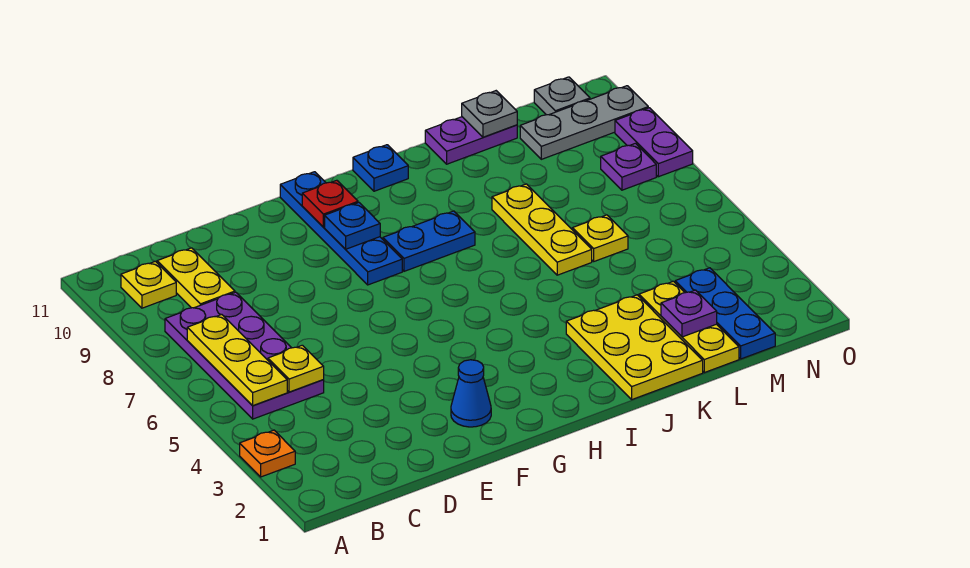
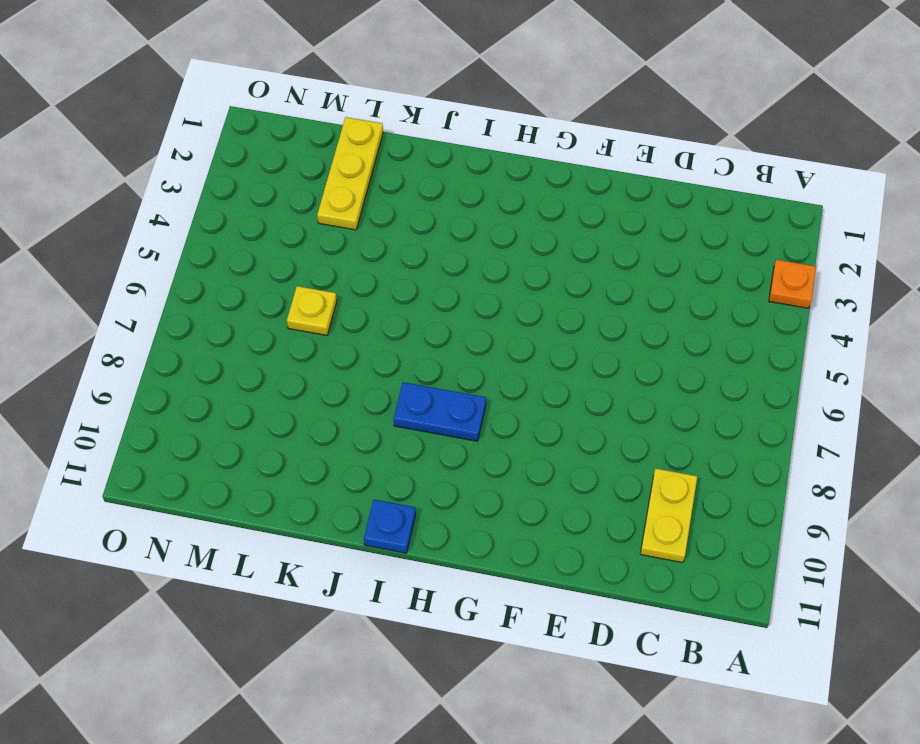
none -> purple plate B5:C8 level 1
none -> yellow plate B10 level 1
none -> blue cone F2 level 1

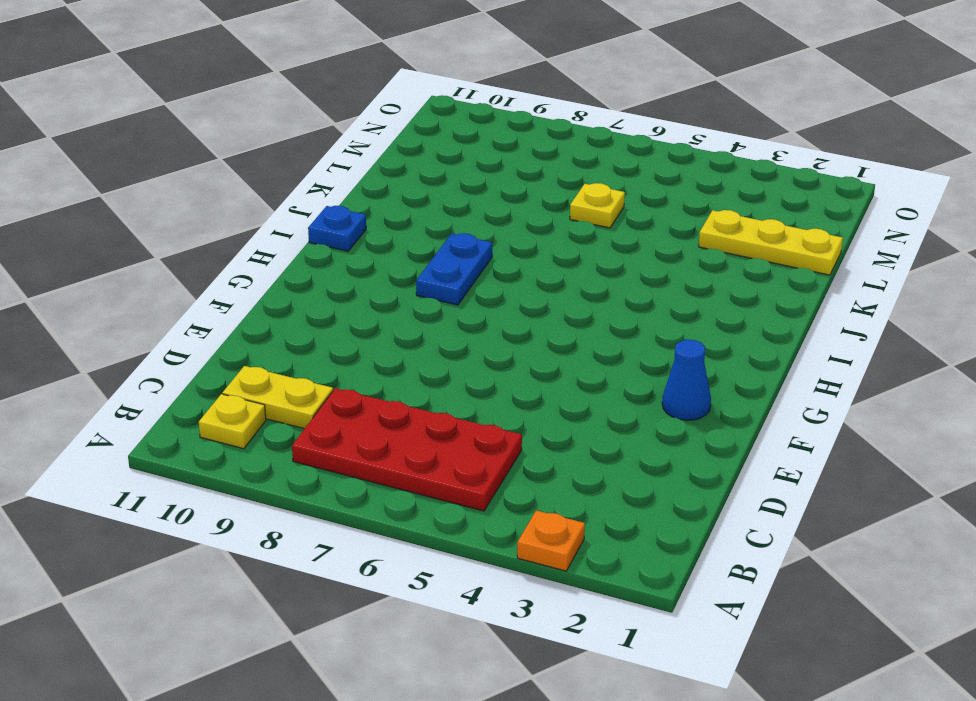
red plate B5:C8 level 1 -> purple plate B5:C8 level 1
none -> blue plate G8:G11 level 1
none -> yellow plate J1:K3 level 1
none -> yellow plate K6:K8 level 1

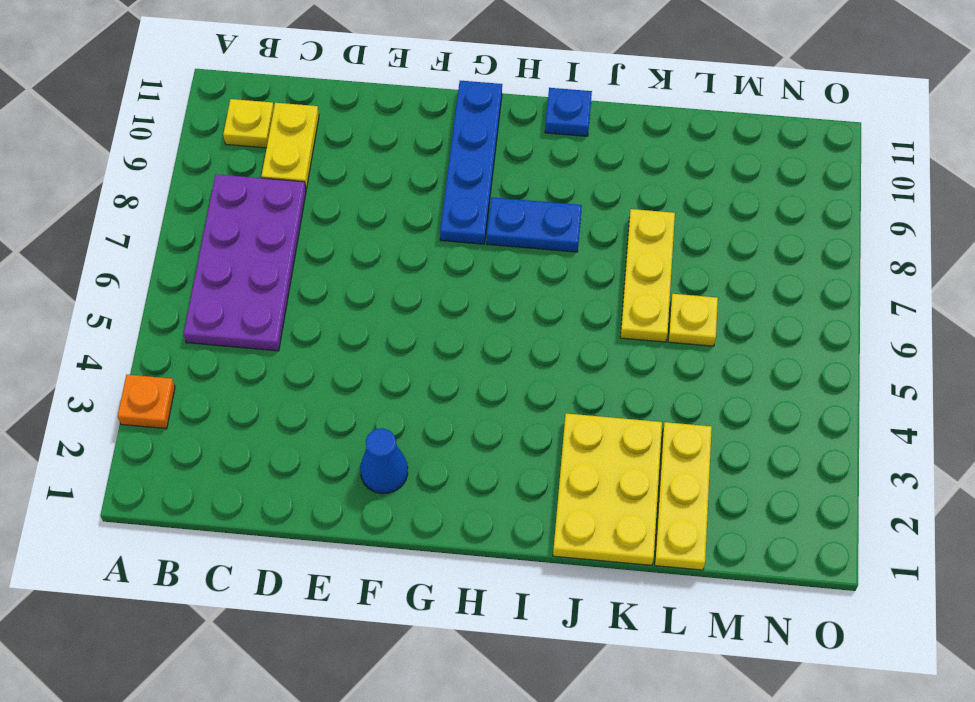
none -> purple plate K11:L11 level 1
none -> blue plate M1:M3 level 1
none -> grey plate M10:O10 level 1

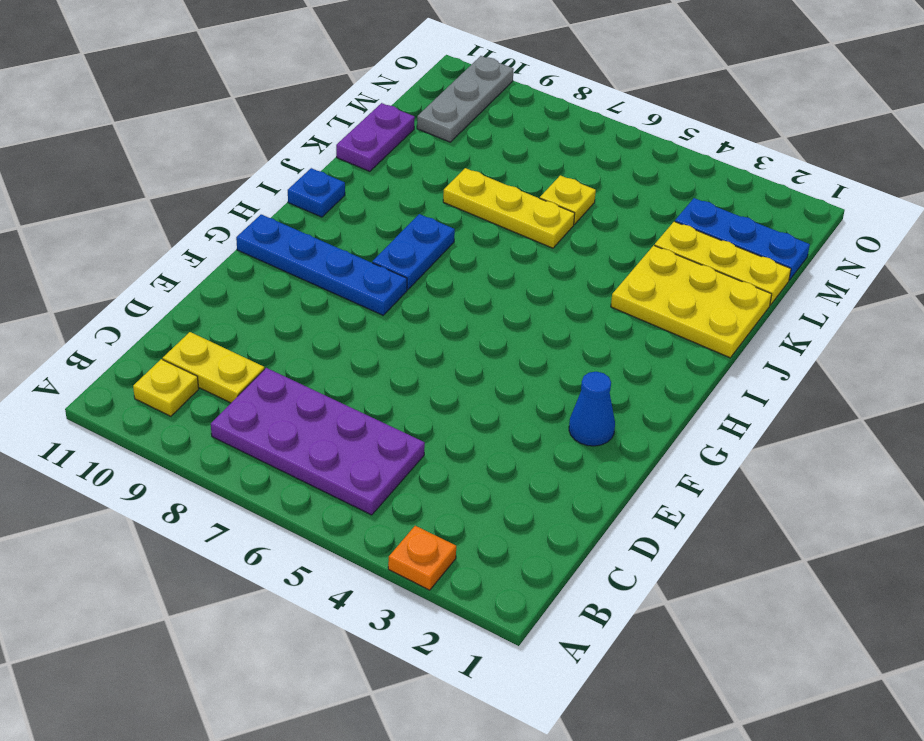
none -> purple plate N8 level 1
none -> grey plate N11 level 1
none -> purple plate O8:O9 level 1

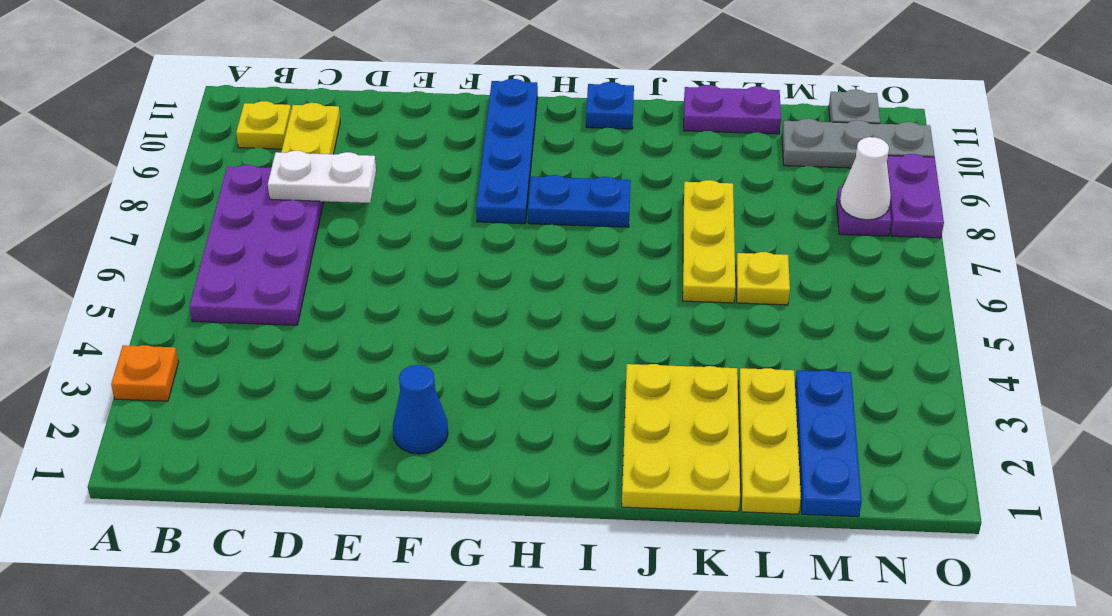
white plate C8:D8 level 2 -> none
white cone N8 level 2 -> none
none -> yellow plate B5:B7 level 2
none -> yellow plate C5 level 2
none -> blue plate G9 level 2

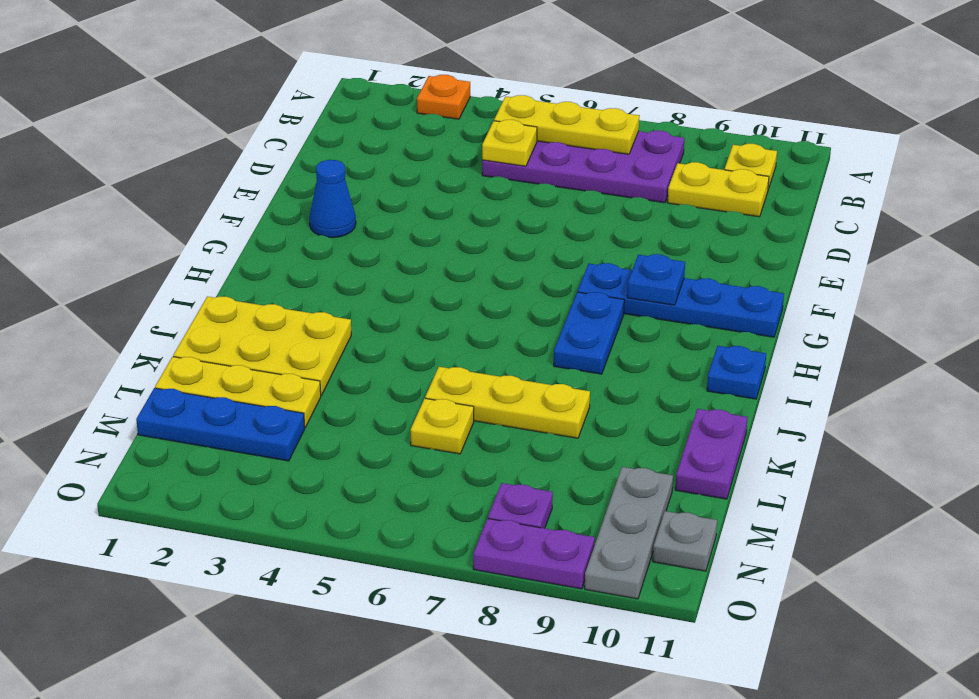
none -> red plate G10 level 2
none -> purple plate L2 level 2
none -> grey plate L11 level 2

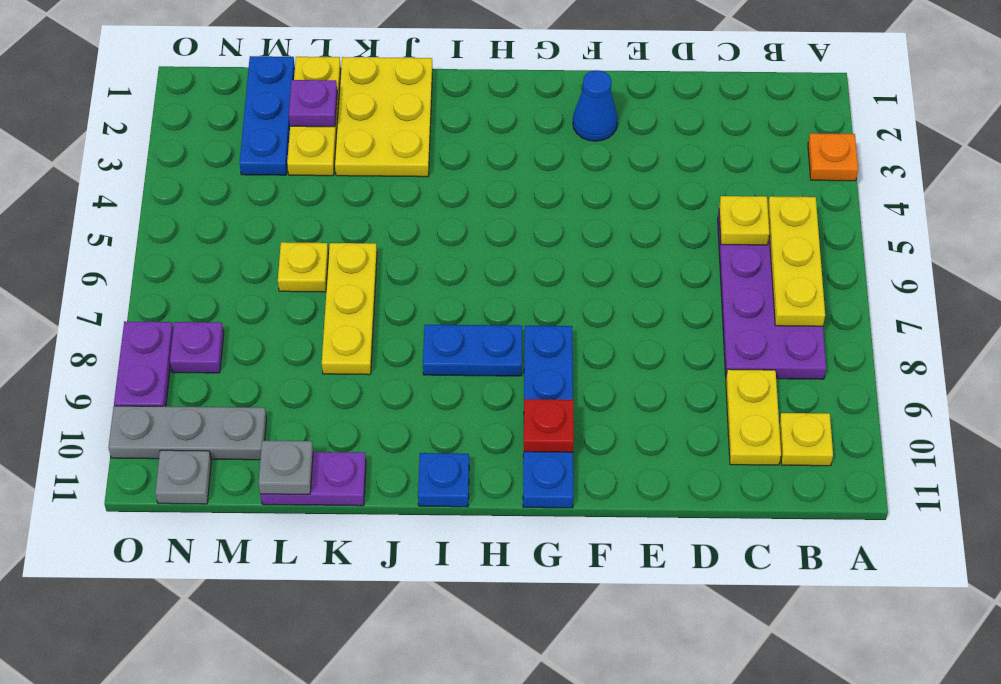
none -> blue plate G9 level 2

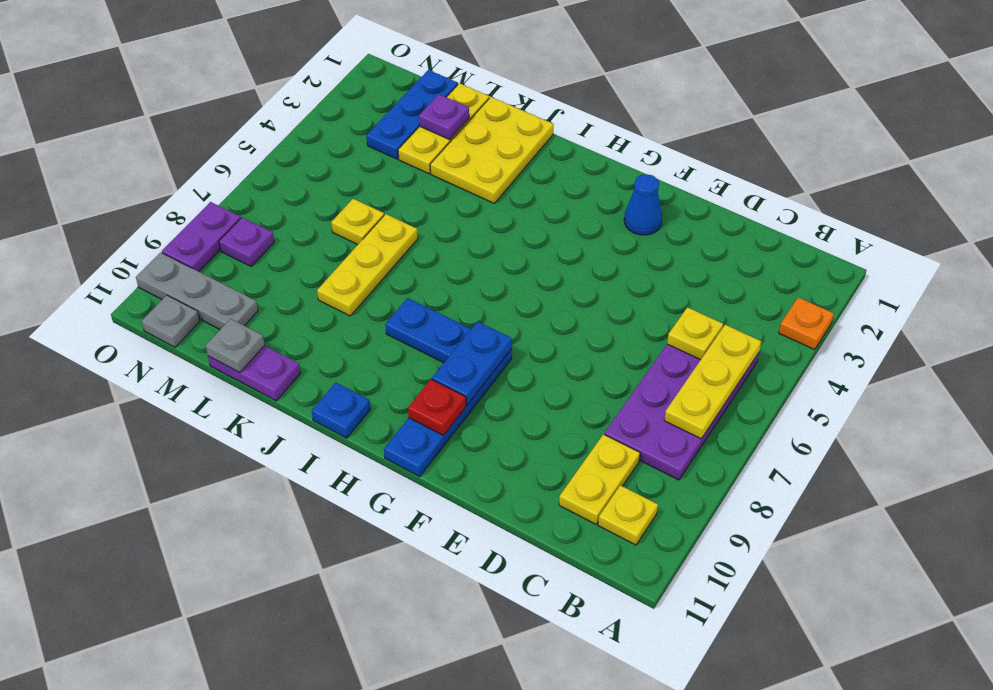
blue plate G8:G9 level 2 -> blue plate G9 level 2

